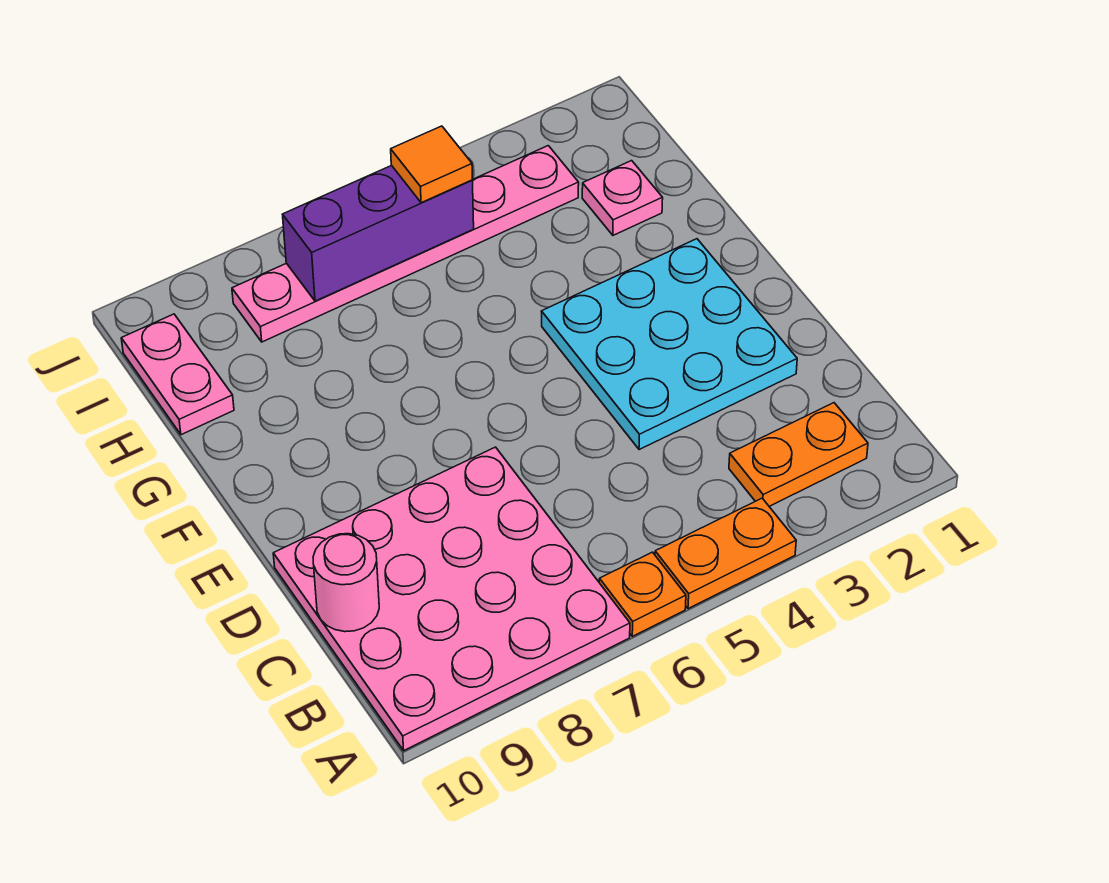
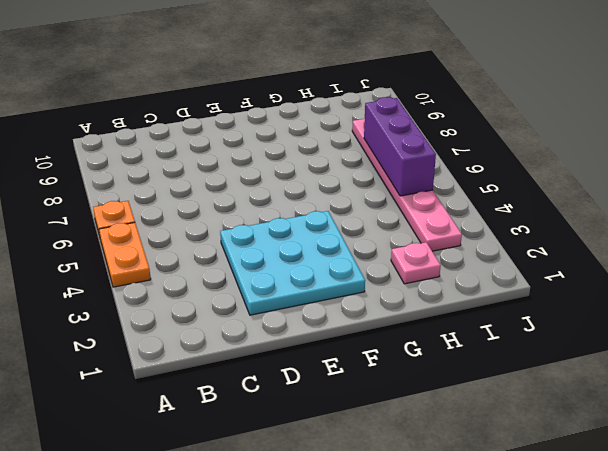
none -> pink plate A7:D10 level 1
none -> orange plate B2:B3 level 1

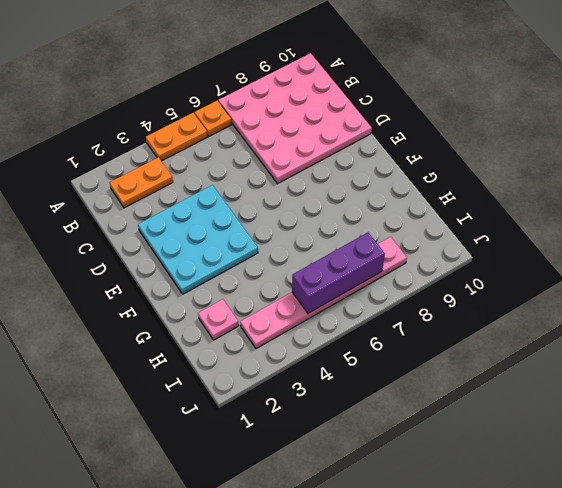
none -> pink plate H10:I10 level 1
none -> pink round brick C10 level 2

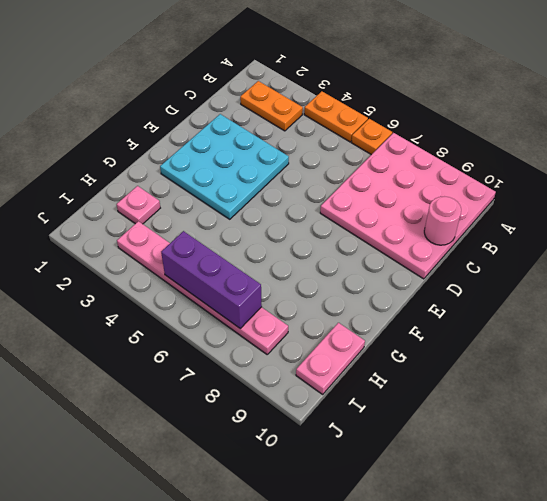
none -> orange tile I5 level 3

